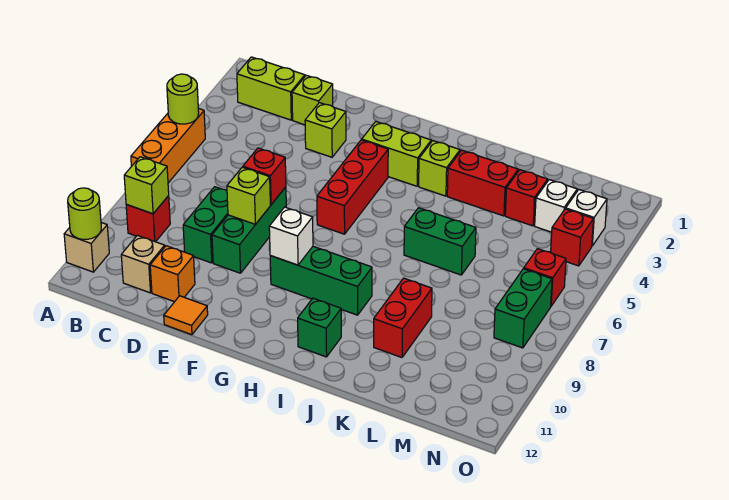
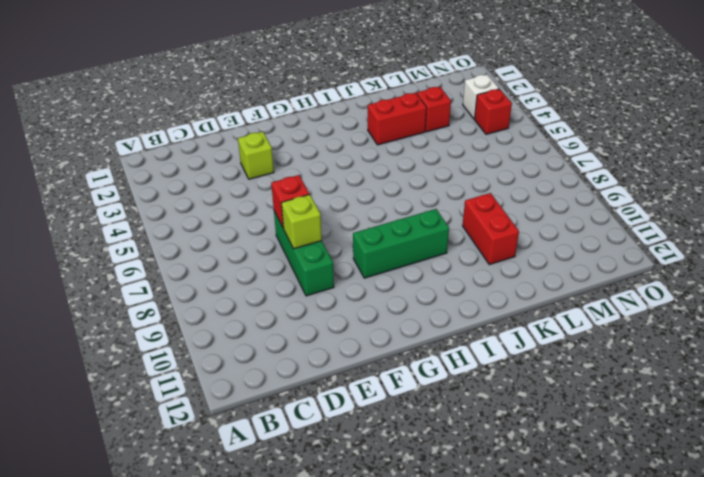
none -> orange brick A5:A7 level 1
none -> tan brick A11 level 1
none -> lime brick B2:C2 level 1
none -> red brick B9 level 1

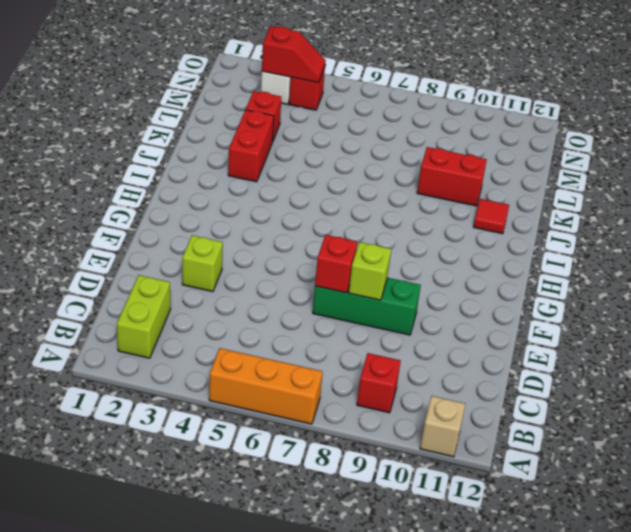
red tile J11 level 1 -> none
red slope N3:N4 level 2 top 3 -> none
none -> tan brick C11 level 1
none -> lime brick D2 level 1
none -> green brick D8:D9 level 1
none -> orange brick D11 level 1

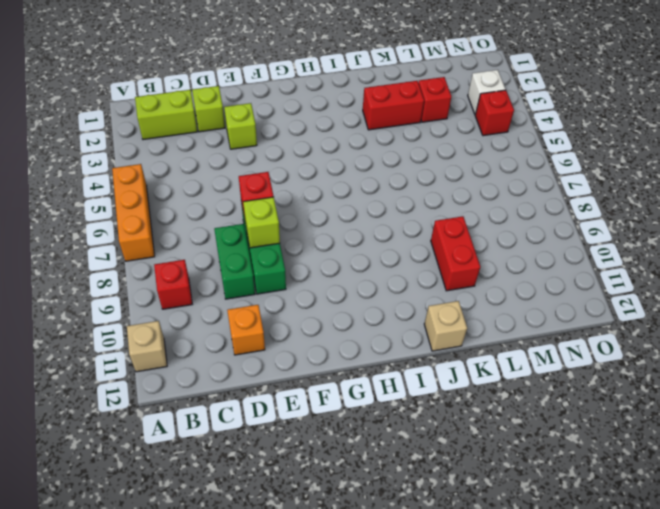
tan brick J12 level 1 -> tan brick C11 level 1
none -> orange tile E12 level 1
none -> lime brick G3:H3 level 1
none -> red brick G4:G6 level 1
none -> green brick G9:I9 level 1

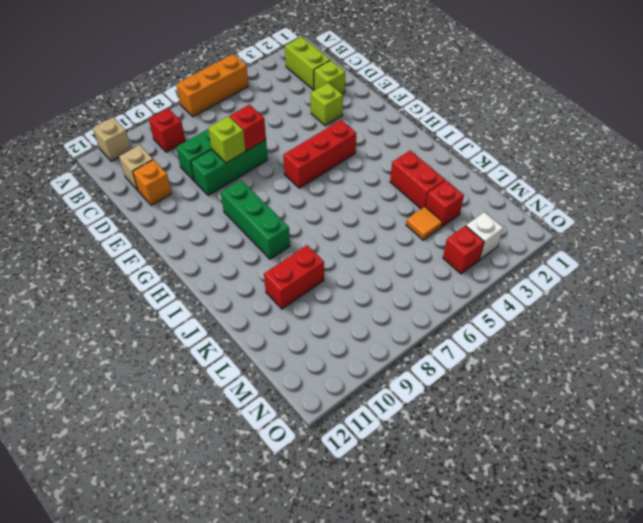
orange tile L4 level 1 -> orange tile E12 level 1
none -> lime brick G3:H3 level 1
none -> lime brick I3 level 1
none -> green brick I11 level 1
none -> green brick J6:K6 level 1

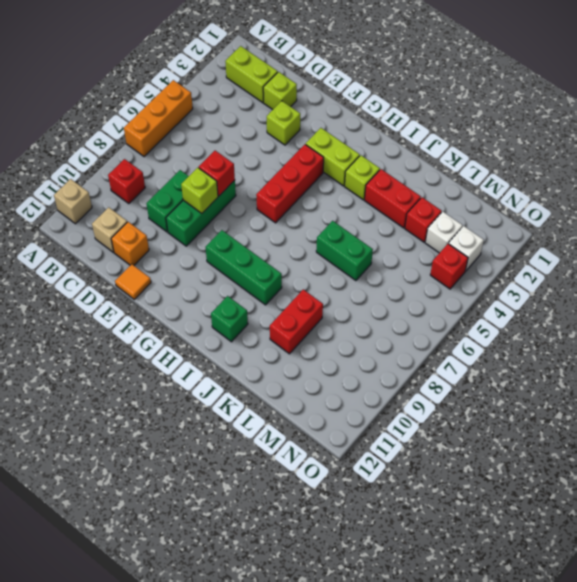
none -> red brick N6 level 1
none -> green brick N7:N8 level 1
none -> lime round brick A5 level 2
none -> lime round brick A11 level 2

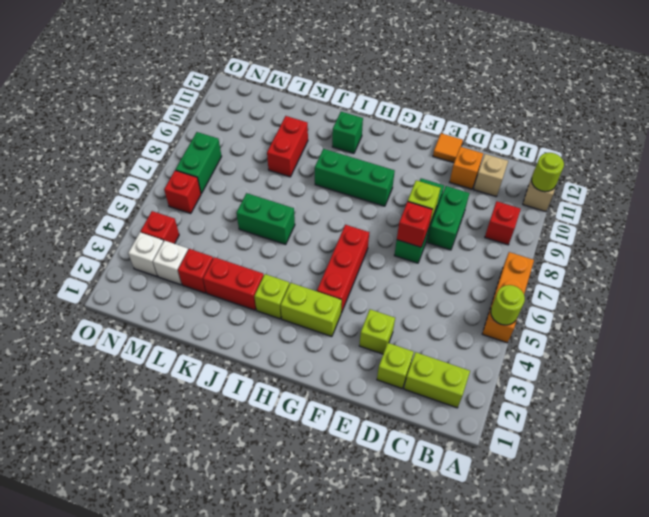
none -> lime brick B9 level 2
none -> white brick G9 level 2

